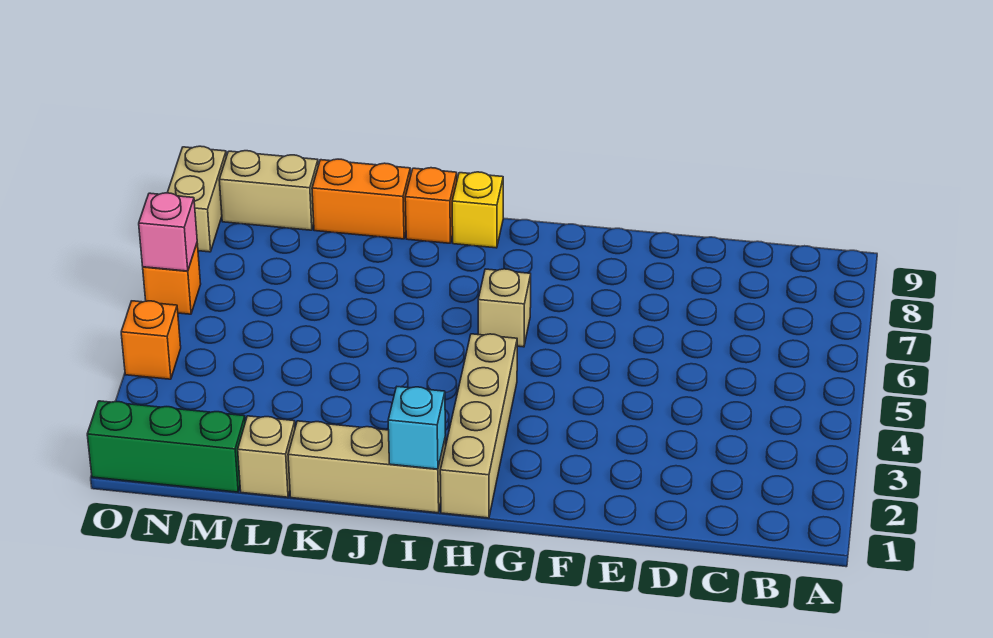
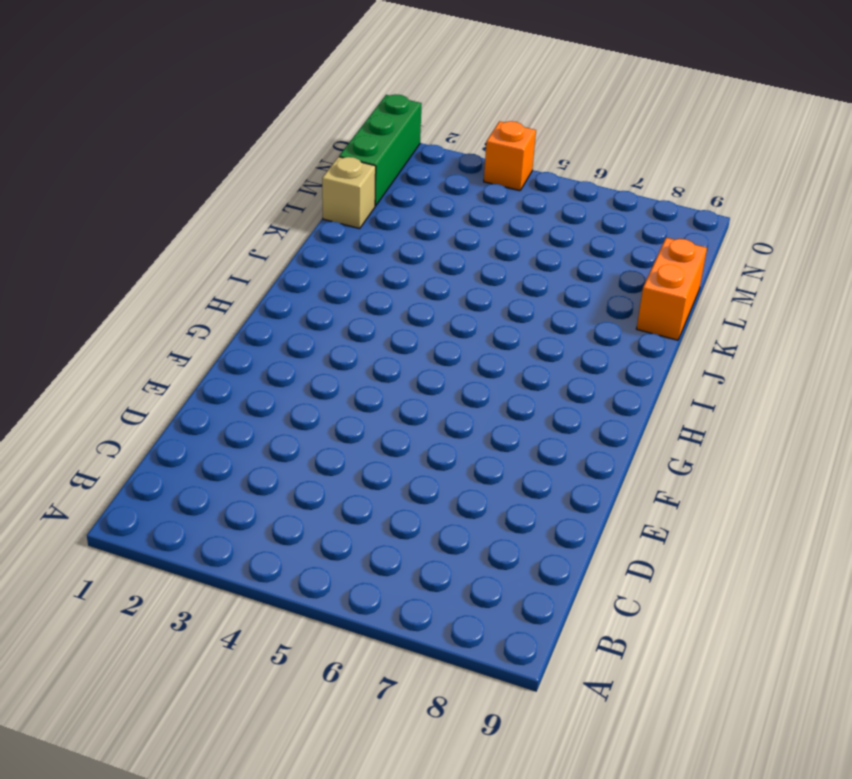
none -> tan brick H1:H4 level 1
none -> tan brick H6 level 1
none -> tan brick I1:K1 level 1

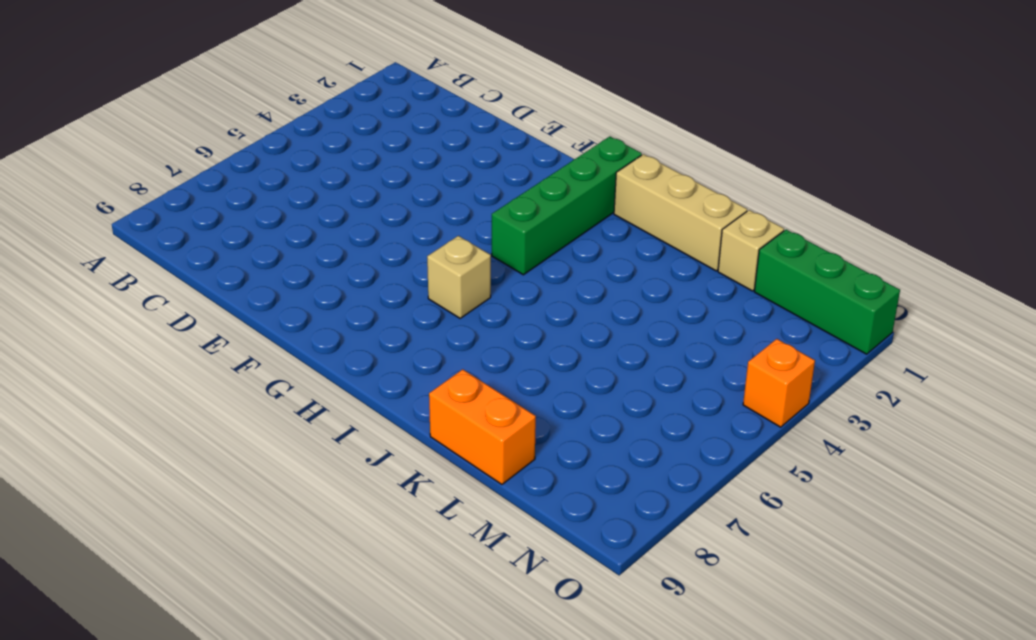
green brick H1:H4 level 1 -> tan brick H1:H4 level 1
none -> yellow brick I9 level 1
none -> orange brick J9 level 1
none -> tan brick M9:N9 level 1

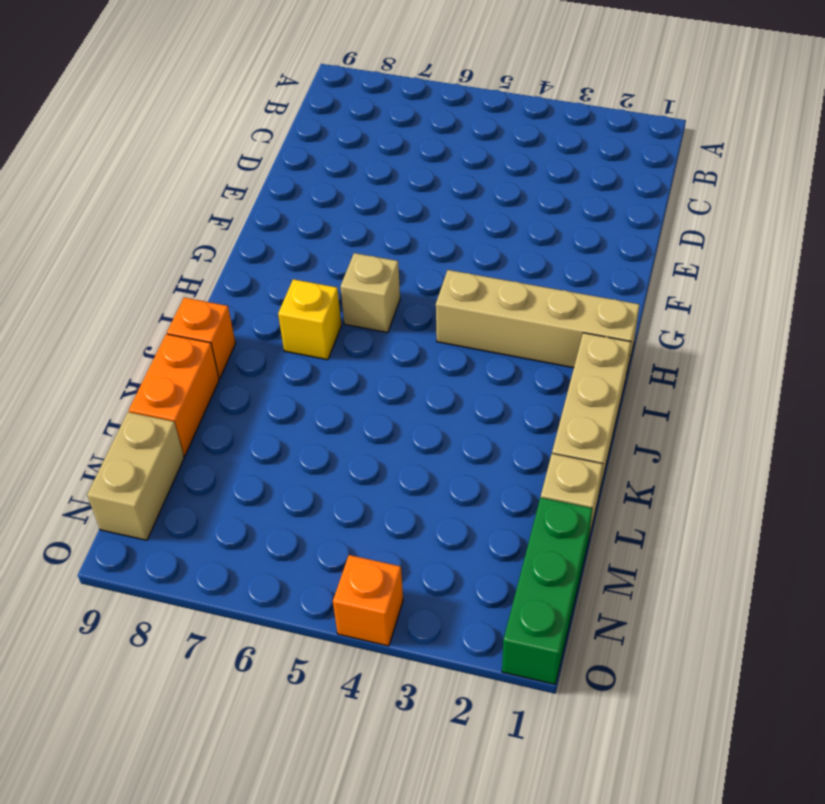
yellow brick I7 level 1 -> yellow brick I9 level 1
none -> orange brick O6 level 1
none -> tan brick O8:O9 level 1
none -> cyan brick I1 level 2

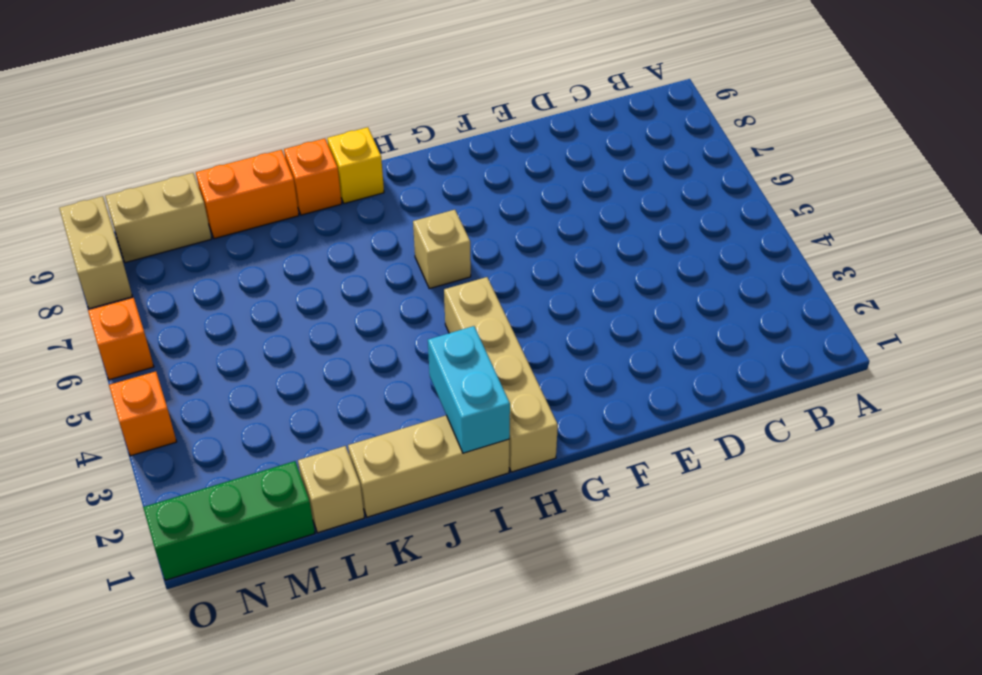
cyan brick I1:I2 level 2 -> cyan brick I1 level 2
none -> pink brick O6 level 2

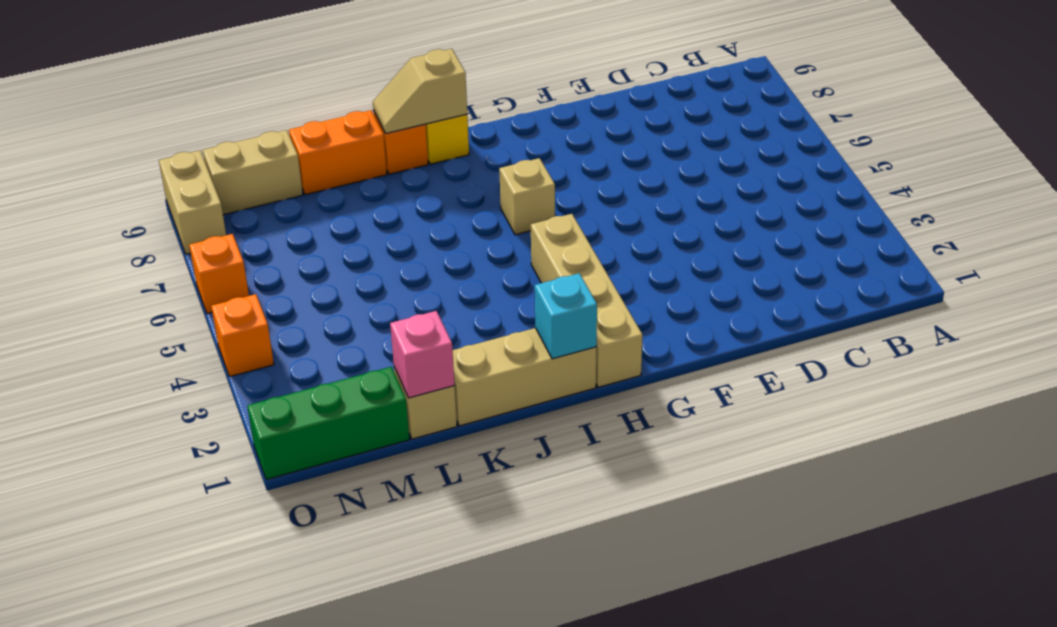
tan slope I9:J9 level 2 top I -> none
pink brick L1 level 2 -> pink brick O6 level 2

